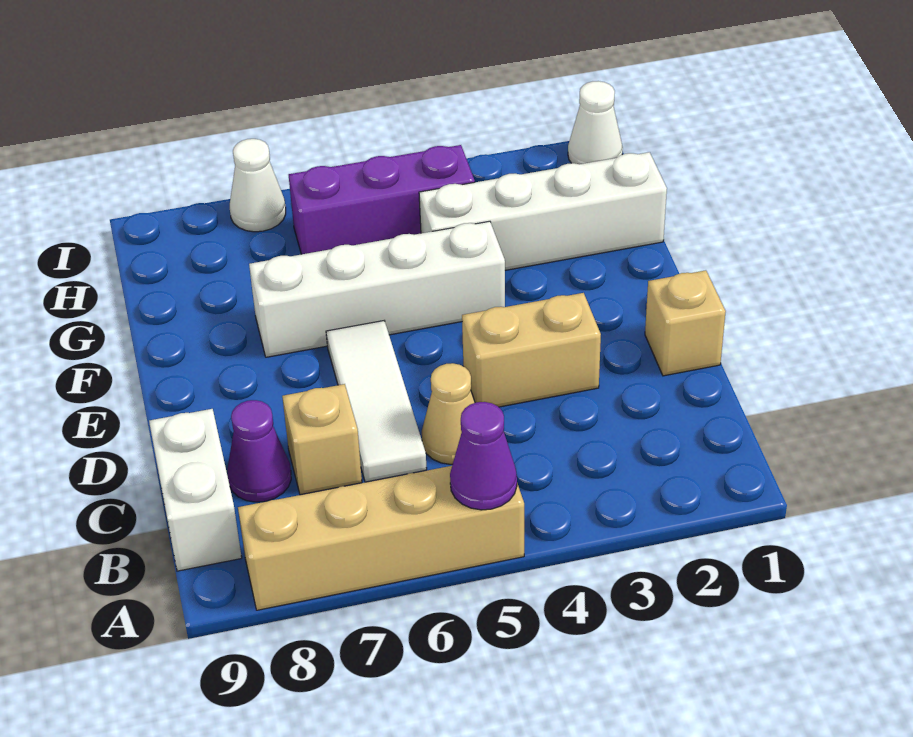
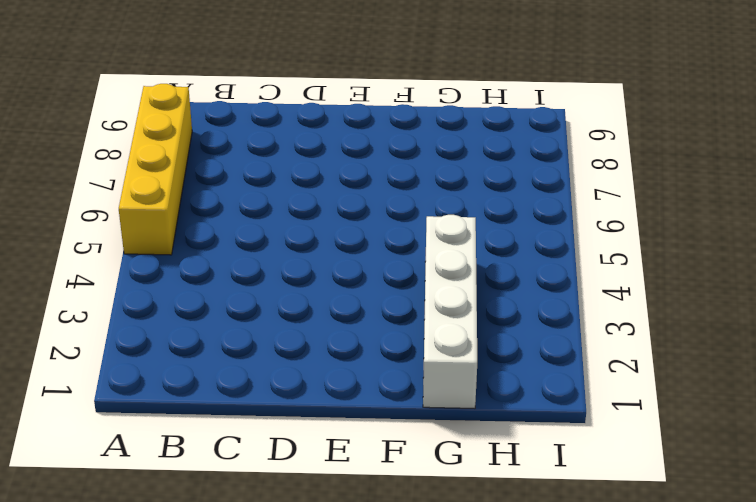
yellow brick A5:A8 level 1 -> tan brick A5:A8 level 1
none -> white brick B9:C9 level 1
none -> tan cone C5 level 1
none -> white tile C6:E6 level 1

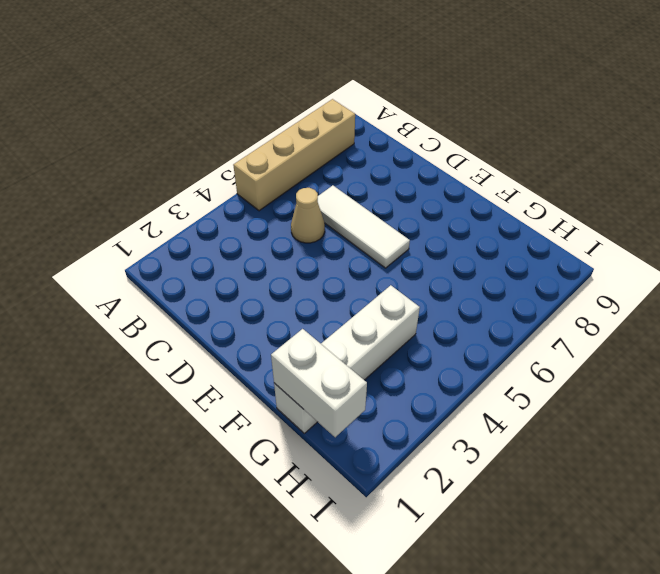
white brick G1:H1 level 2 -> white brick B9:C9 level 1
none -> tan brick C7 level 1
none -> purple cone C8 level 1
none -> tan brick D1 level 1

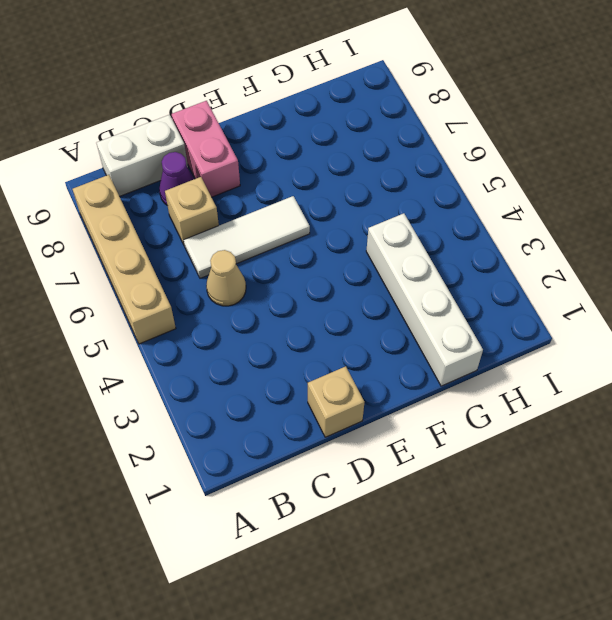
pink brick D8:D9 level 1 -> none
none -> tan brick D3:D4 level 1
none -> white brick F4:F7 level 1
none -> purple brick H4:H6 level 1

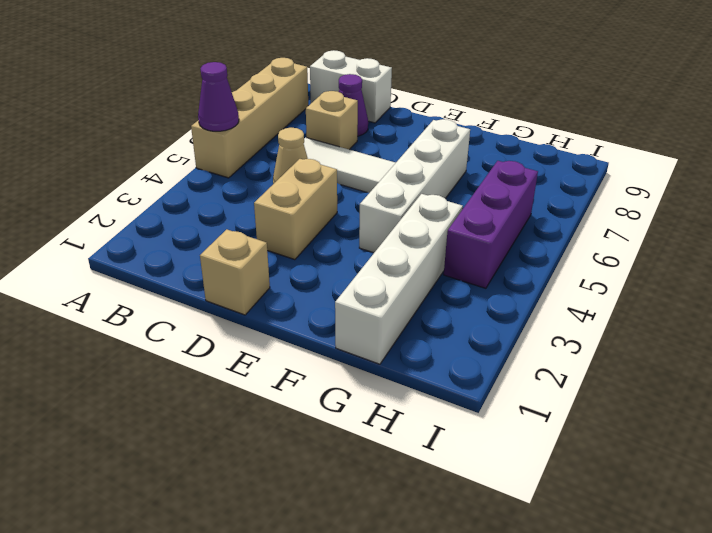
none -> white cone I1 level 1
none -> white cone I7 level 1

